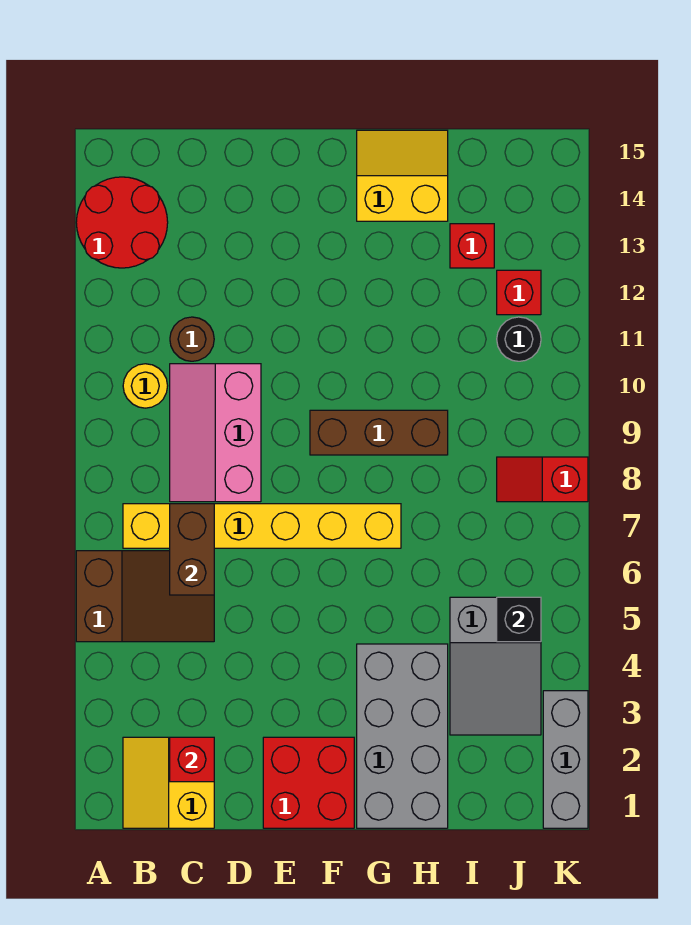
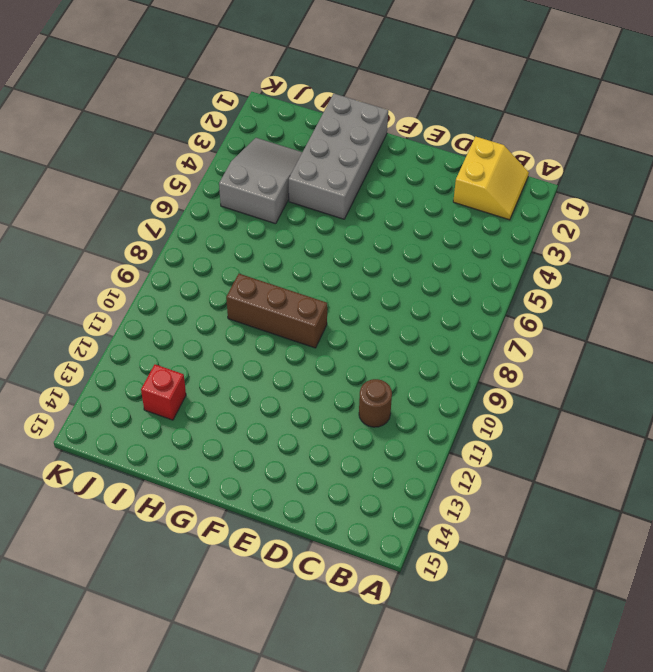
none -> brown slope A5:C6 level 1 top A
none -> red round brick A13:B14 level 1
none -> yellow brick B7:G7 level 1

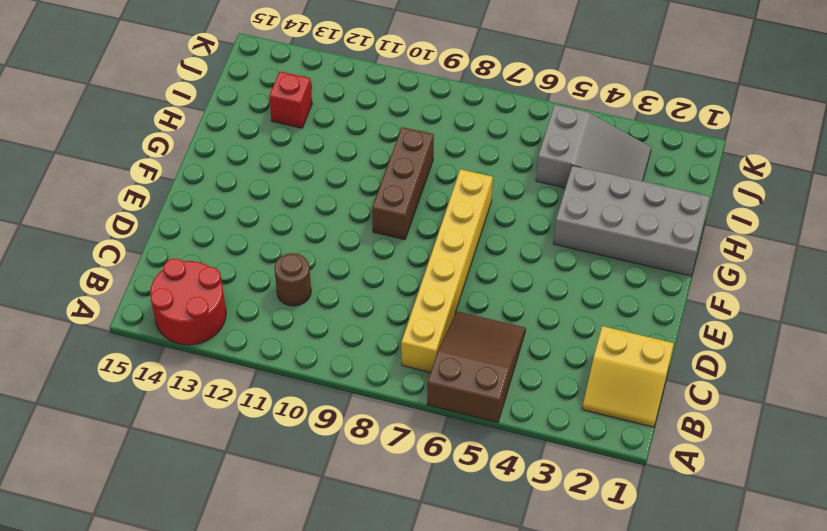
none -> yellow round brick B10 level 1
none -> pink slope C8:D10 level 1 top D
none -> red brick E1:F2 level 1

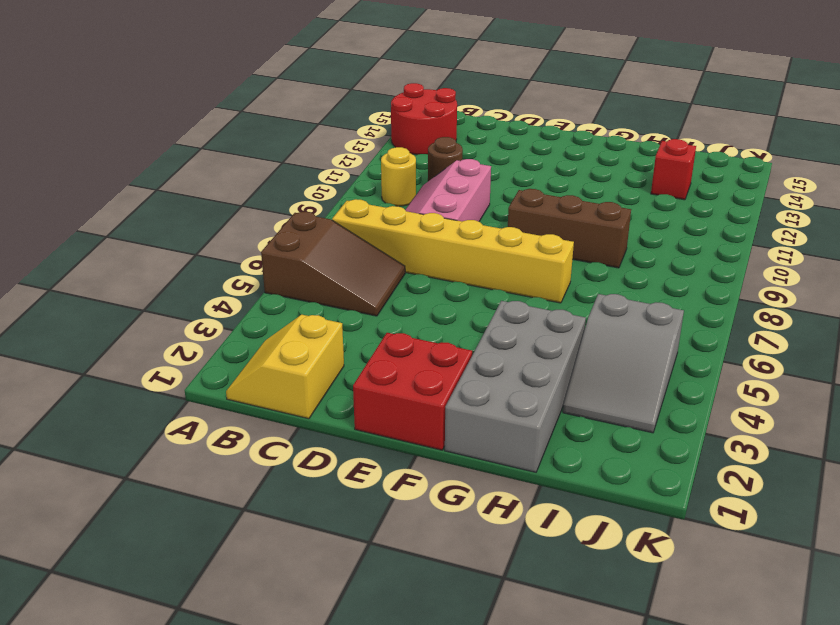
none -> yellow slope G14:H15 level 1 top 14
none -> red slope J8:K8 level 1 top K
none -> black round brick J11 level 1

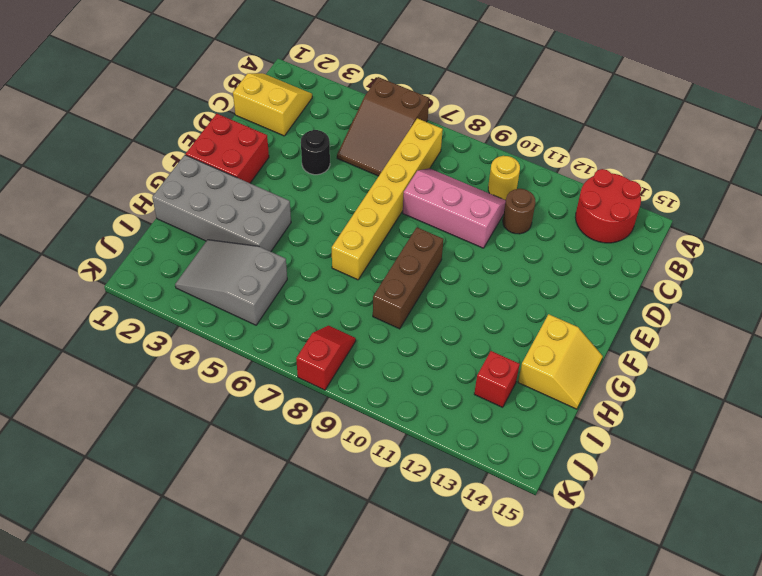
black round brick D4 level 1 -> black round brick J11 level 1
none -> red brick J12 level 1
none -> grey brick K1:K3 level 1
none -> red brick C2 level 2

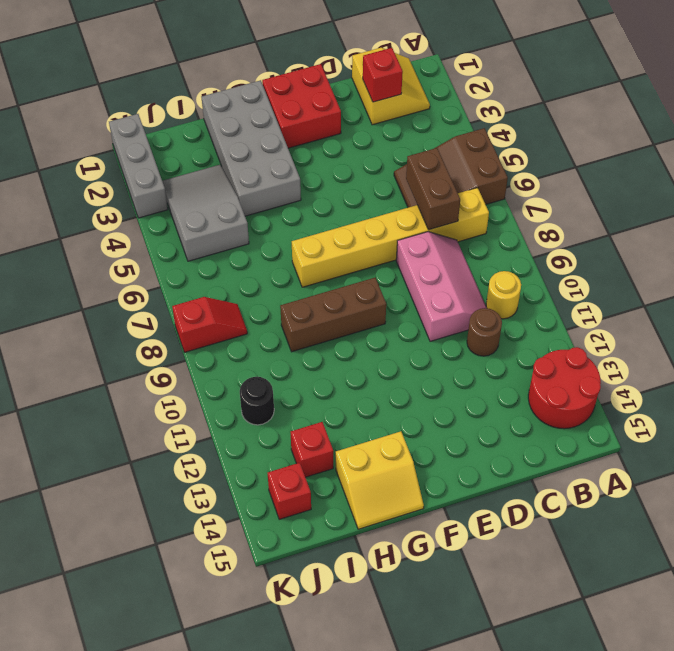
red brick J14 level 1 -> red brick J12 level 1
none -> black brick J5 level 2

